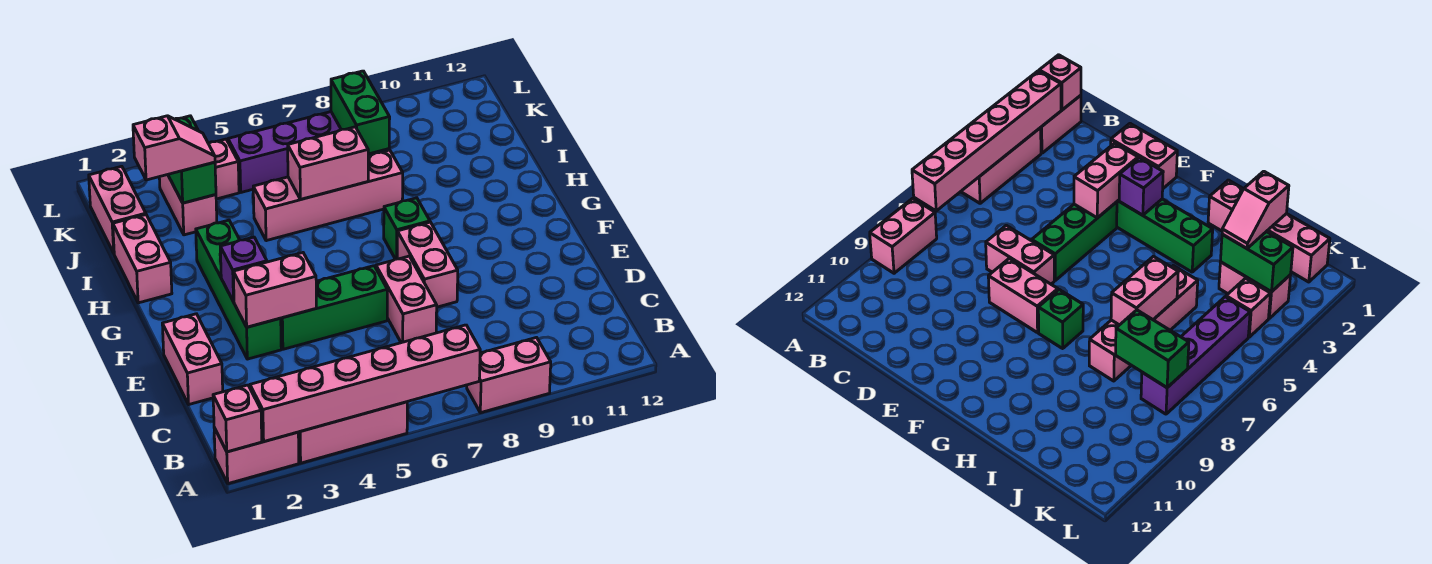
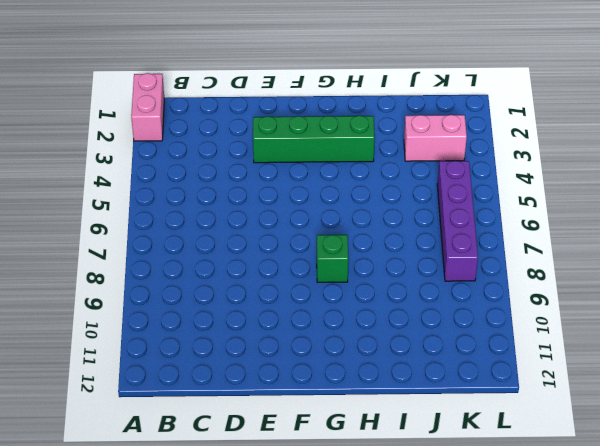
none -> pink brick A3:A5 level 1
none -> pink brick A8:A9 level 1
none -> pink brick D1:E1 level 1

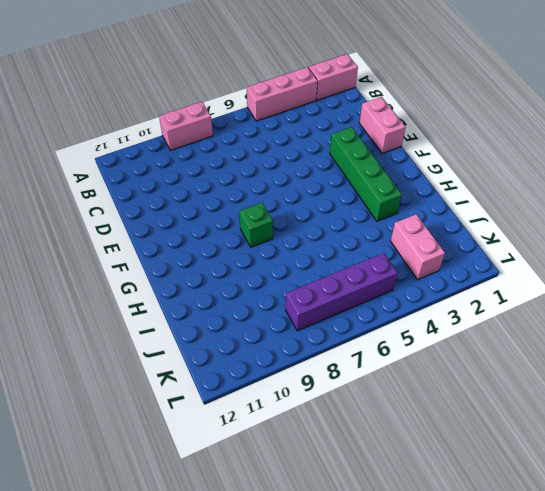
none -> pink brick D7:E7 level 1
none -> green brick E4:E6 level 1
none -> pink brick E8:F8 level 1

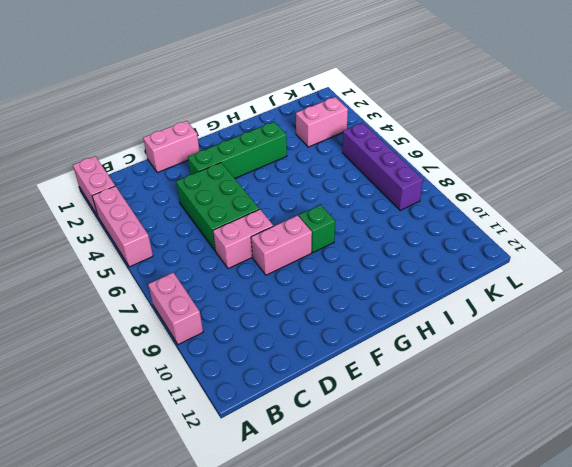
green brick D4:E6 level 1 -> green brick E4:E6 level 1
none -> pink brick H1:I1 level 1
none -> pink brick I5:I8 level 1
none -> pink brick J1:K1 level 1

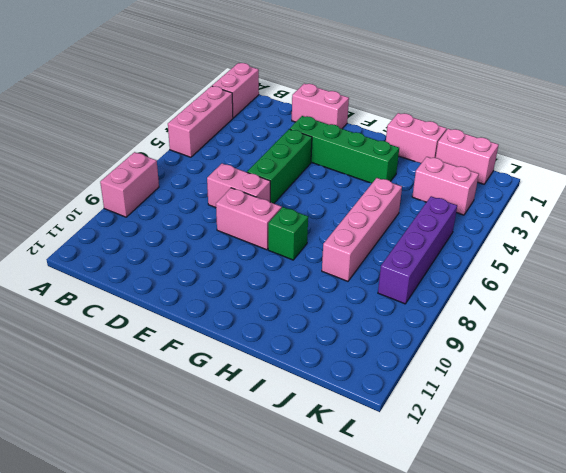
none -> pink brick K4 level 1
none -> pink brick A1 level 2
none -> pink brick A2:A7 level 2

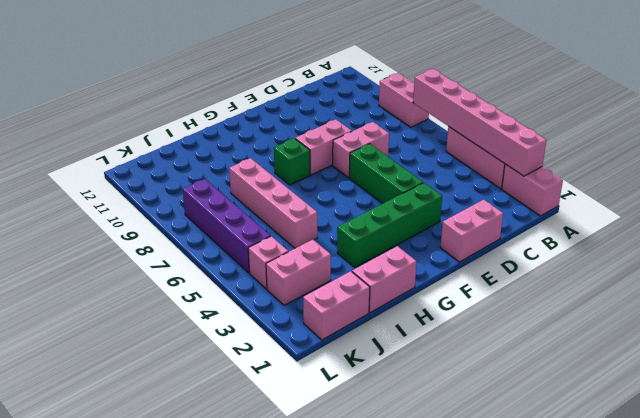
none -> pink brick A1 level 2
none -> pink brick E3:E4 level 2
none -> purple brick F3 level 2

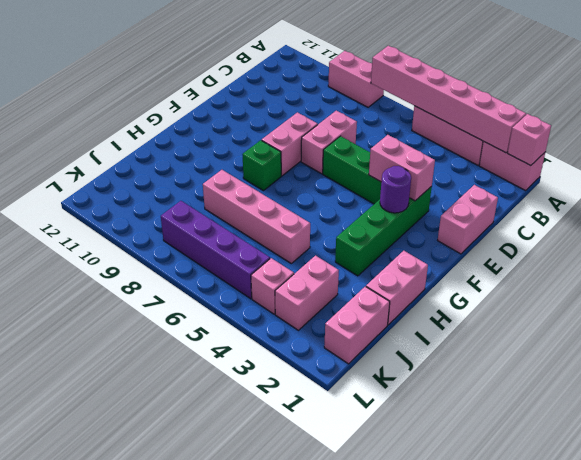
purple round brick F3 level 2 -> purple brick F3 level 2
none -> pink brick I6:I7 level 2
none -> green brick J3:K3 level 2
none -> green brick J8:K8 level 2

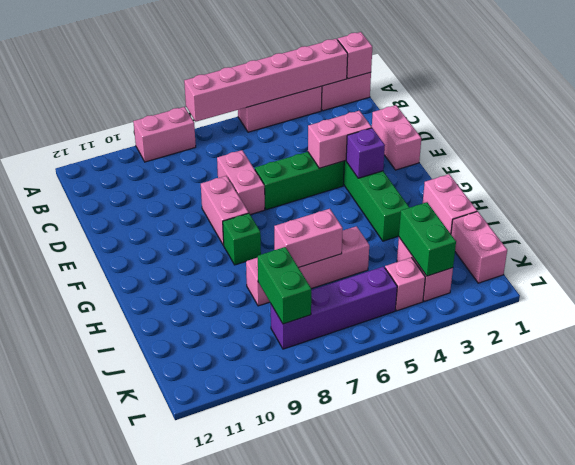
none -> pink slope J2:J3 level 3 top 2

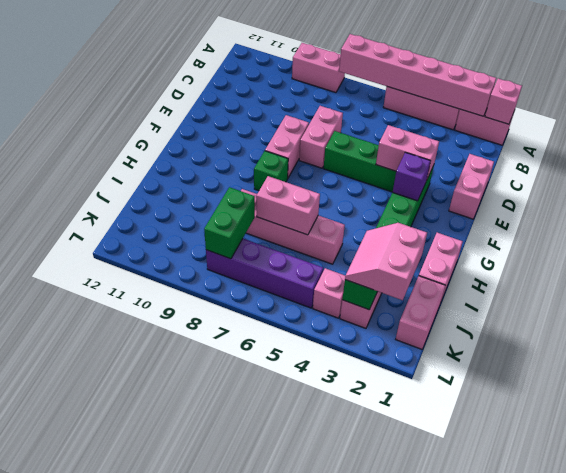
pink slope J2:K3 level 3 top 2 -> pink slope J2:J3 level 3 top 2

